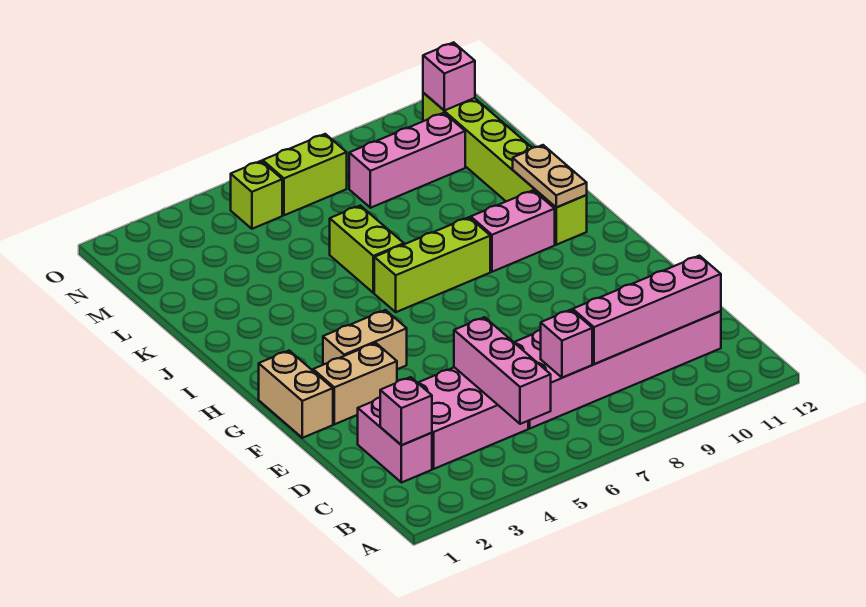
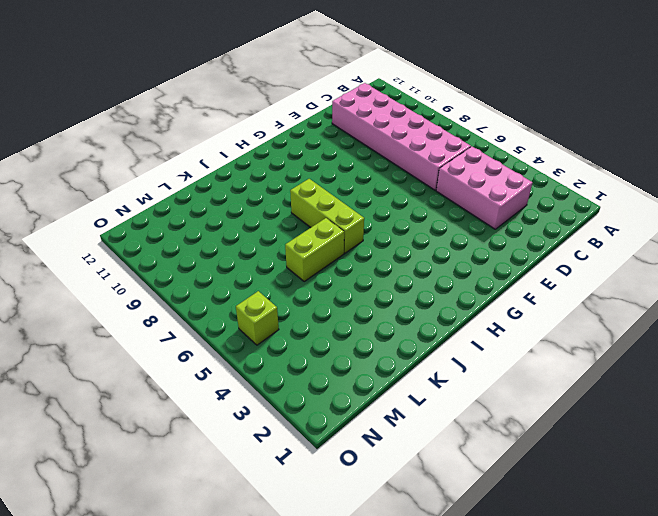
none -> pink brick C2:D2 level 1
none -> tan brick F1:G1 level 1
none -> tan brick F2:F3 level 1

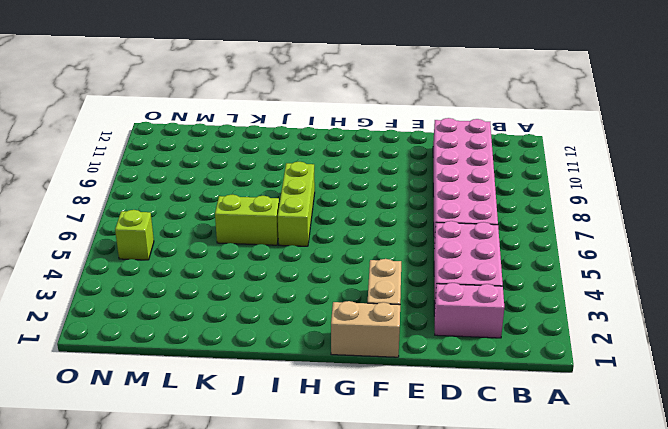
none -> tan brick G3:G4 level 1
none -> pink brick I9:I10 level 1
none -> lime brick I11:N11 level 1

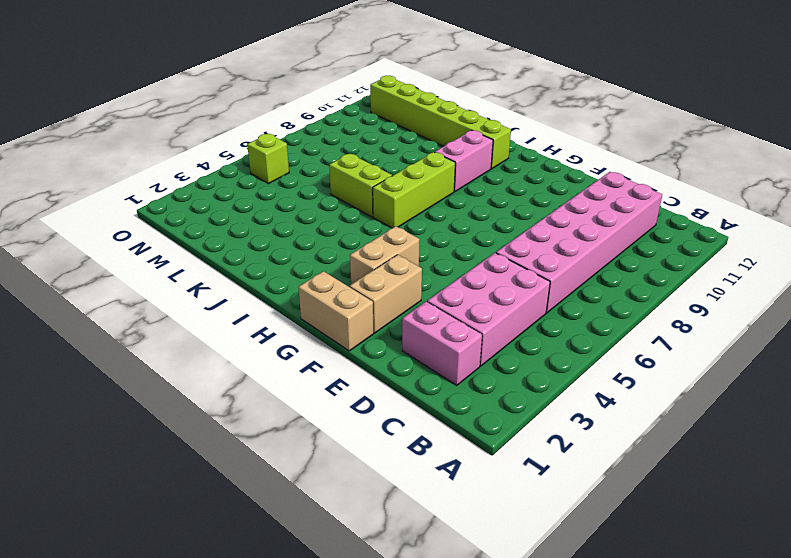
none -> pink brick M8:M10 level 1
none -> lime brick N6:N7 level 1
none -> pink brick B5:D5 level 2

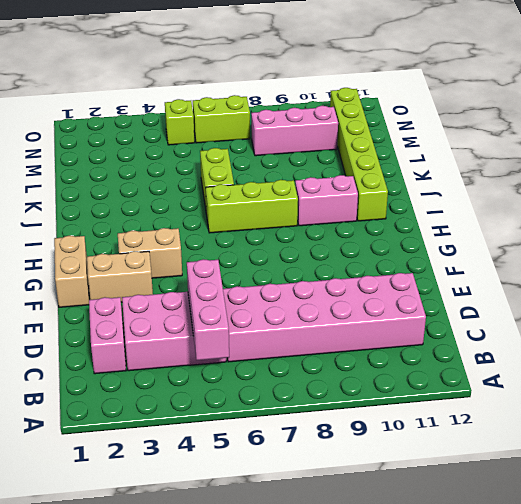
none -> pink brick C2 level 2
none -> pink brick C7 level 2
none -> pink brick C8:C11 level 2

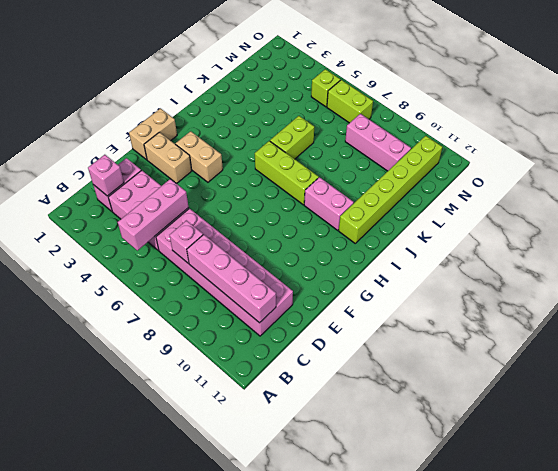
none -> tan plate I11:J11 level 2
none -> pink brick N11 level 2

